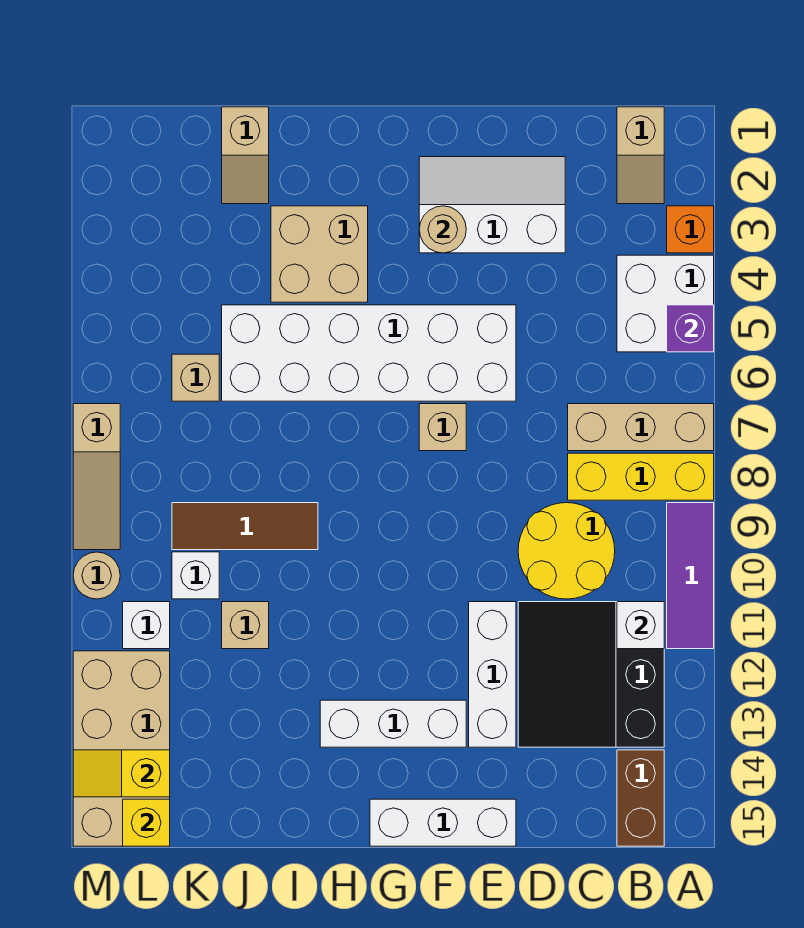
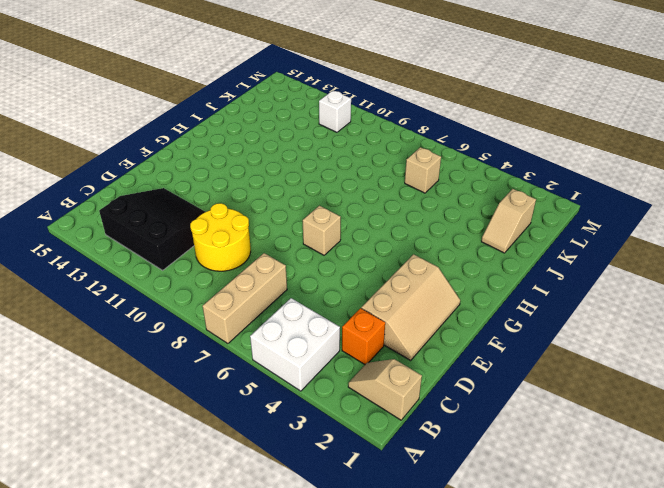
orange brick C3 level 1 -> orange brick A3 level 1
tan slope D2:F3 level 1 top 3 -> white slope D2:F3 level 1 top 3
tan slope J2:K2 level 1 top K -> tan slope J1:J2 level 1 top 1
none -> yellow brick A8:C8 level 1
none -> purple tile A9:A11 level 1
none -> brown brick B14:B15 level 1
none -> white brick E5:J6 level 1

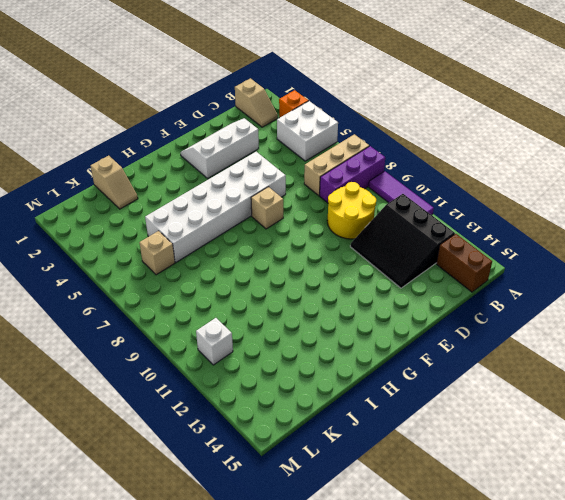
purple brick A8:C8 level 1 -> yellow brick A8:C8 level 1
none -> white brick E11:E13 level 1
none -> white brick E15:G15 level 1
none -> white brick F13:H13 level 1
none -> tan brick H3:I4 level 1

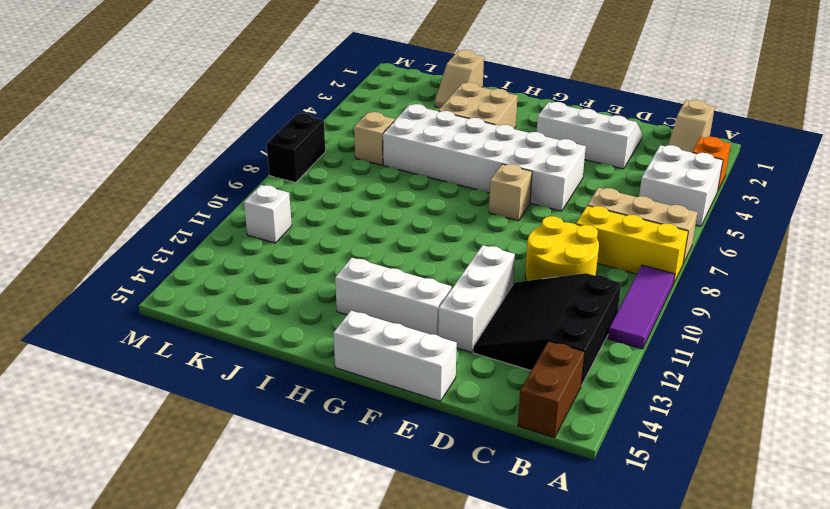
black brick M7:M8 level 1 -> tan slope M7:M9 level 1 top 7
none -> brown tile I9:K9 level 1
none -> tan brick J11 level 1
none -> white brick K10 level 1
none -> tan brick L12:M15 level 1

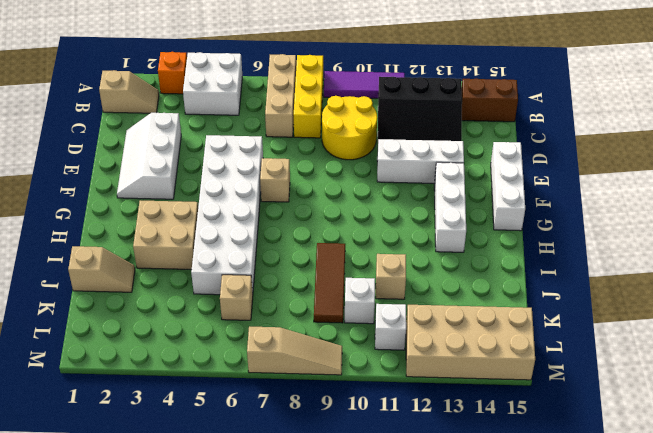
none -> tan round brick M10 level 1
none -> purple brick A5 level 2
none -> white brick B11 level 2
none -> tan round brick F3 level 2

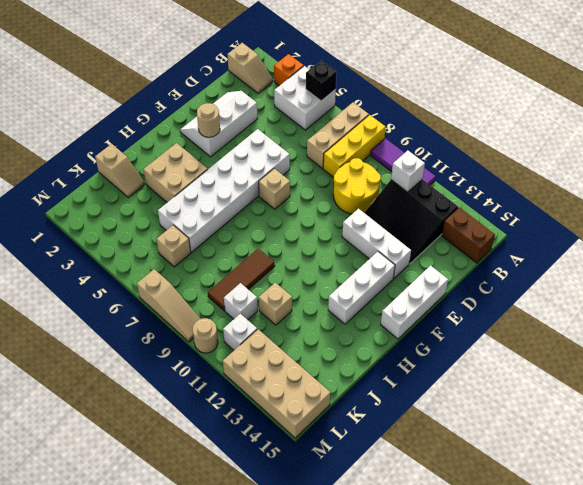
black brick A5 level 2 -> purple brick A5 level 2
none -> yellow slope L14:M14 level 2 top L
none -> yellow brick L15 level 2

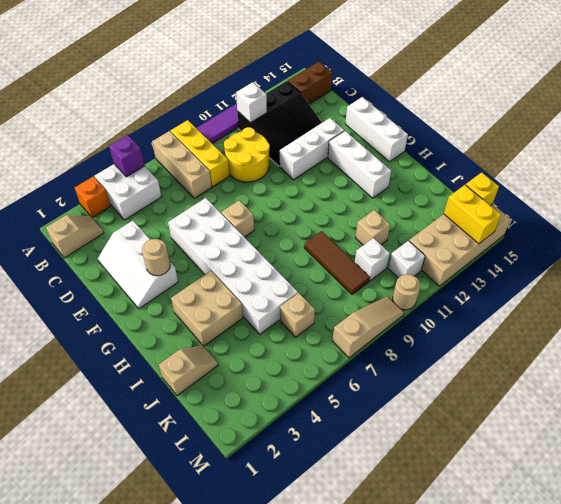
yellow brick L14:M14 level 2 -> yellow slope L14:M14 level 2 top L

